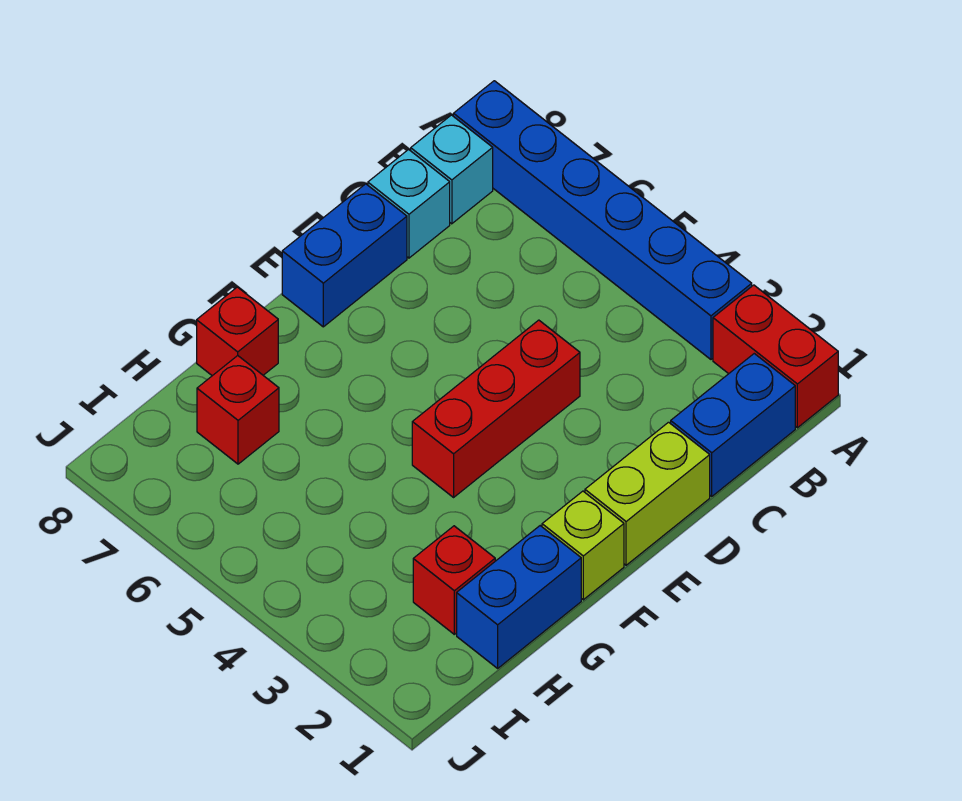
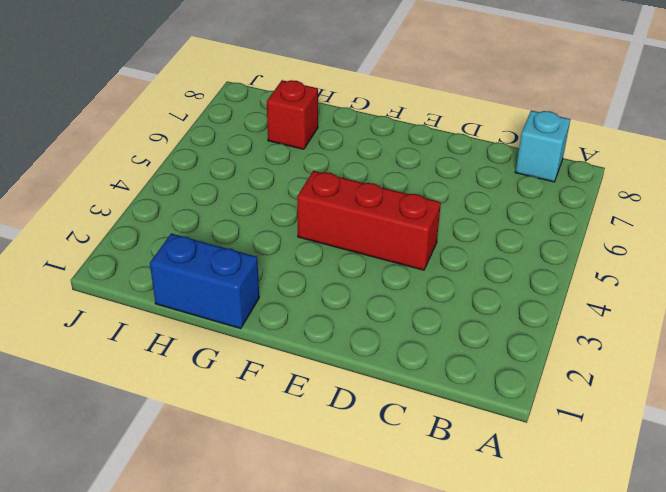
none -> red brick A1:A2 level 1
none -> blue brick A3:A8 level 1
none -> blue brick B1:C1 level 1

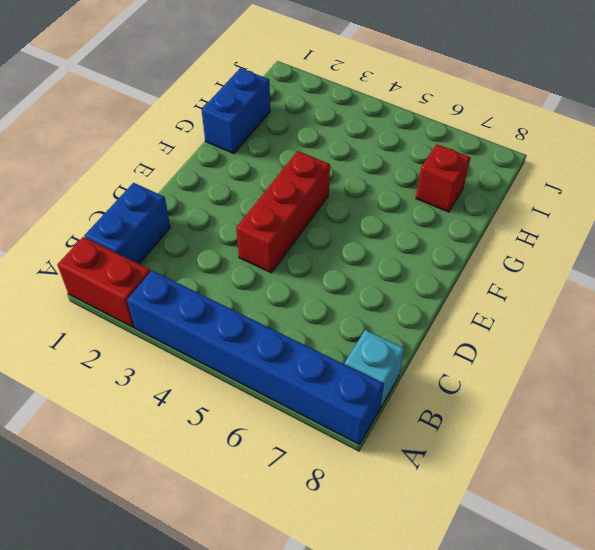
none -> cyan brick C8 level 1
none -> lime brick D1:E1 level 1
none -> blue brick D8:E8 level 1

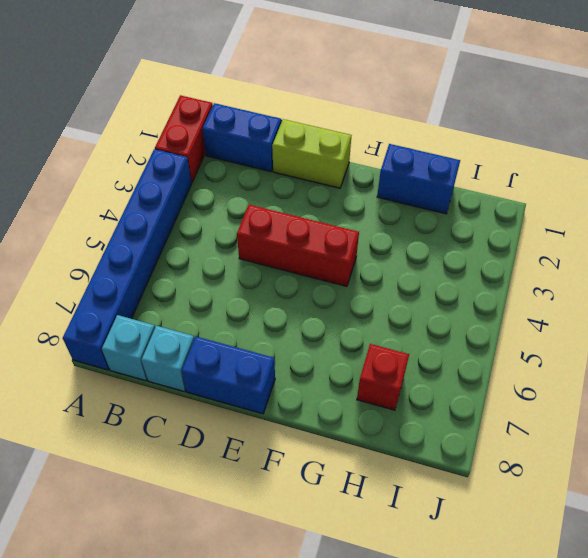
none -> lime brick F1 level 1
none -> red brick G8 level 1
none -> red brick H2 level 1

